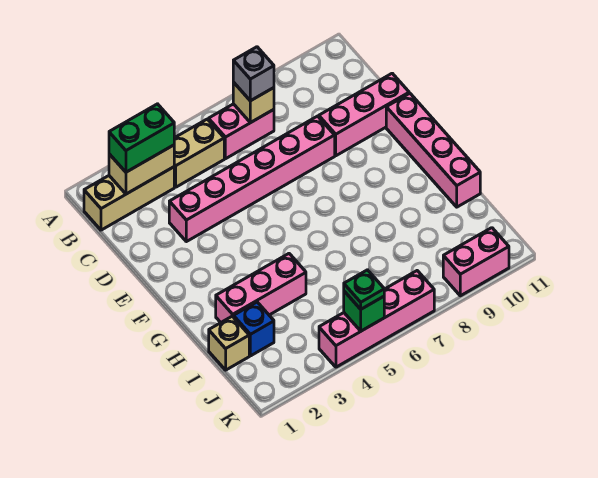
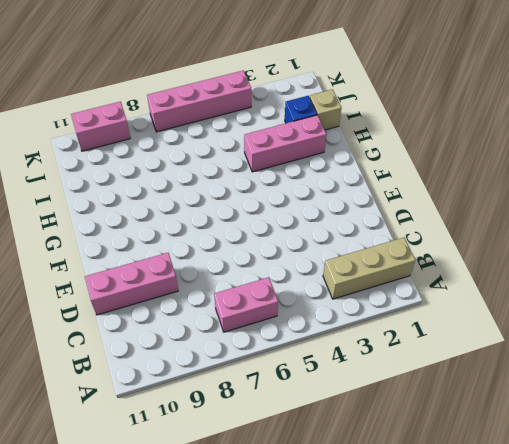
none -> tan brick B4:B5 level 1
none -> pink brick D3:D8 level 1
none -> pink brick E11:H11 level 1

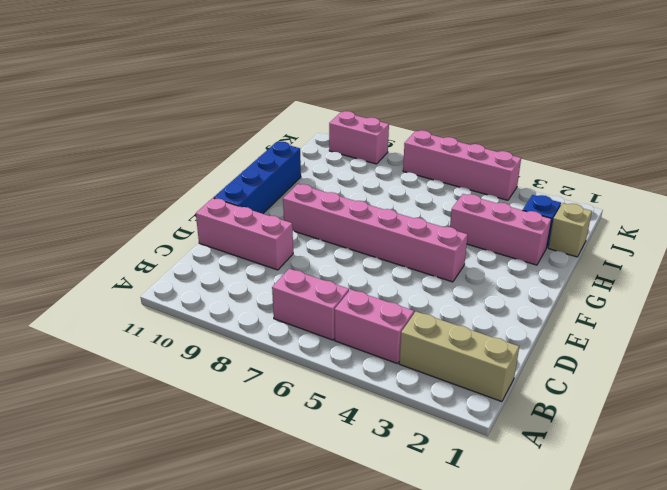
pink brick B4:B5 level 1 -> tan brick B4:B5 level 1
blue brick E11:H11 level 1 -> pink brick E11:H11 level 1
pink brick F4:F9 level 1 -> pink brick D3:D8 level 1
none -> tan brick B2:B3 level 2
none -> tan brick B7 level 2
none -> green brick K5 level 2

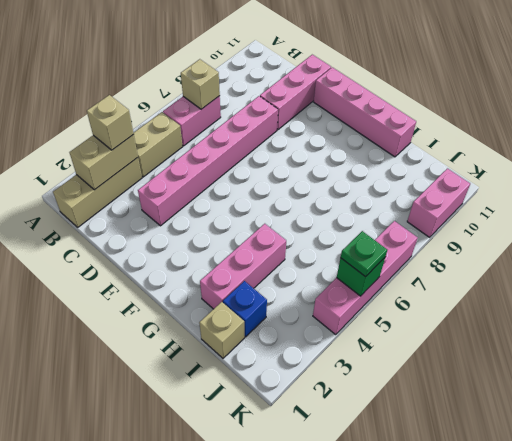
tan brick B3 level 3 -> green brick B2:B3 level 3
none -> grey brick B7 level 3

